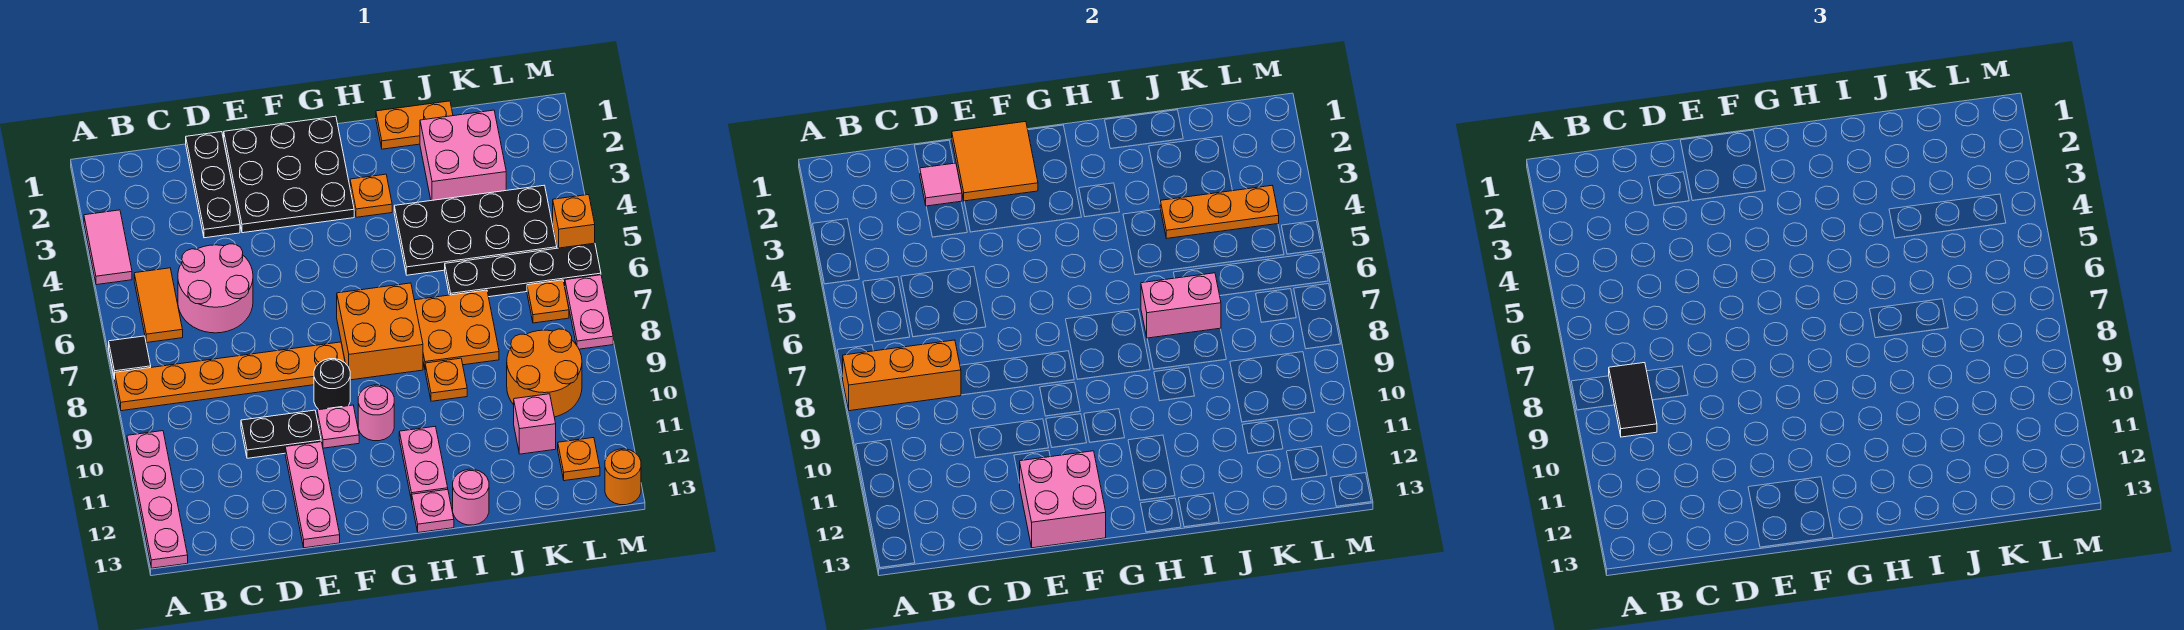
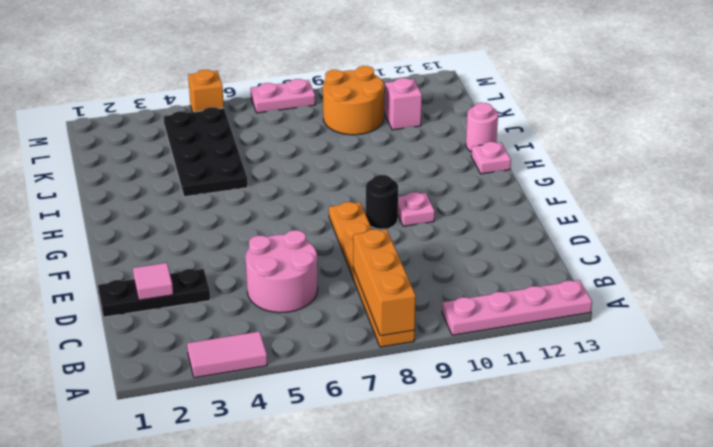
none -> black tile A7 level 1
none -> orange tile B5:B6 level 1
none -> black plate D10:E10 level 1
none -> black plate E1:G3 level 1

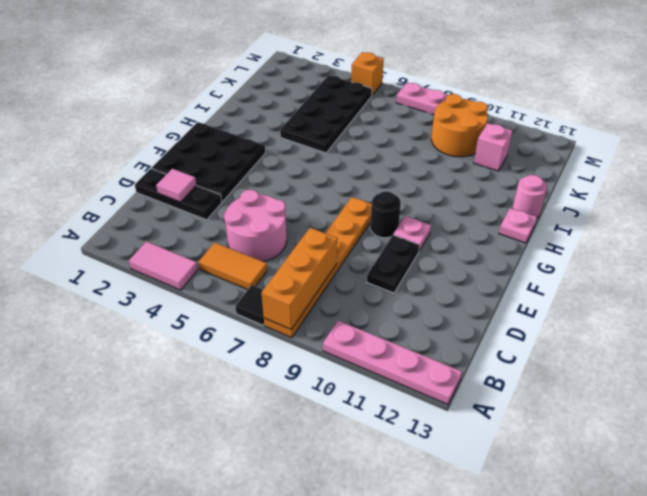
none -> pink plate E11:E13 level 1
none -> orange brick G7:H8 level 1
none -> pink round brick G10 level 1
none -> orange plate H3 level 1

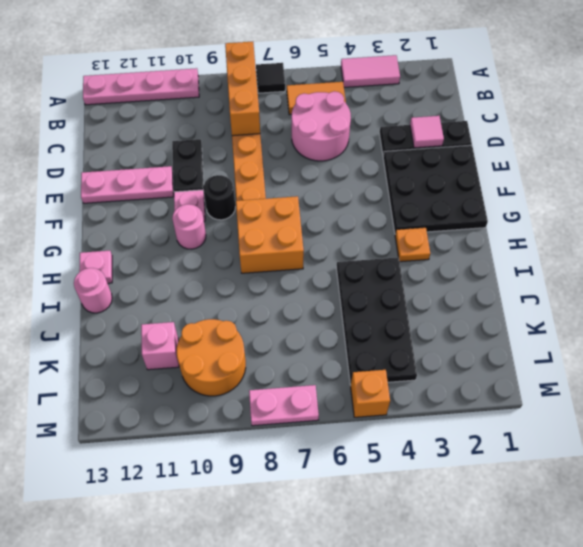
none -> pink plate H11:H12 level 1
none -> orange plate I1:J1 level 1
none -> orange plate I7:J8 level 1
none -> orange plate I9 level 1

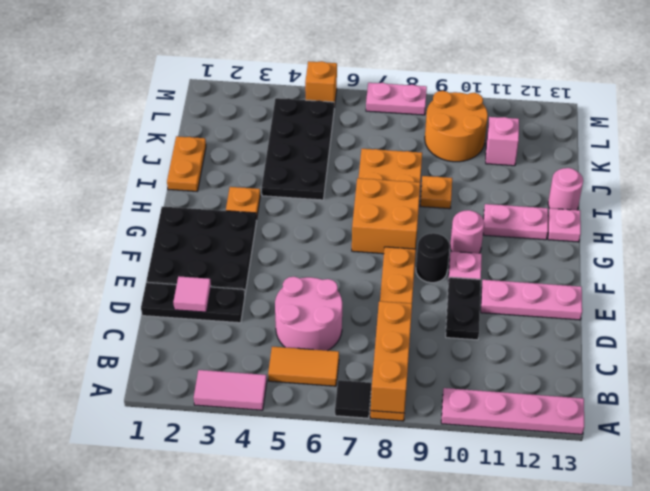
none -> pink brick J2:K3 level 1
none -> black plate J6:M6 level 1
none -> orange plate L7 level 1
none -> orange plate L12 level 1

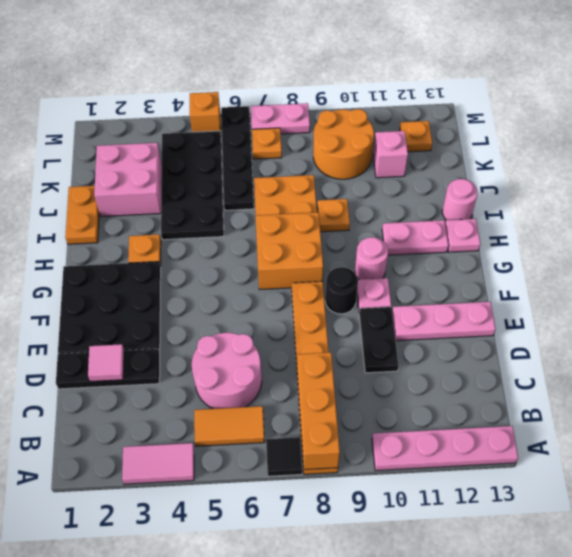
none -> orange round brick M13 level 1
none -> orange tile E1:F2 level 2
none -> pink brick E12:F13 level 2
none -> pink brick I7:J7 level 2

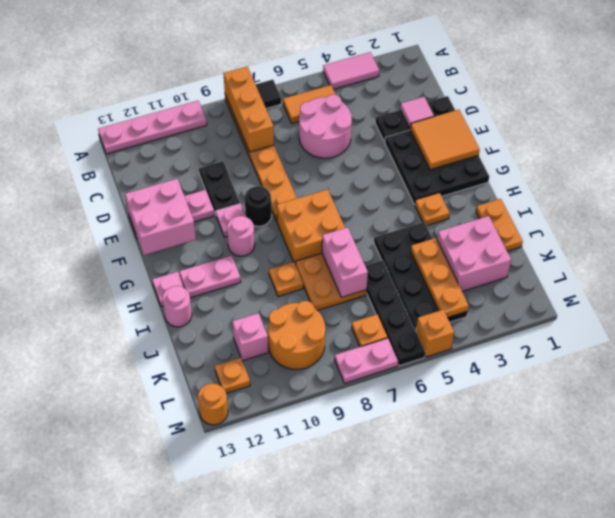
none -> black tile B8:B9 level 3

